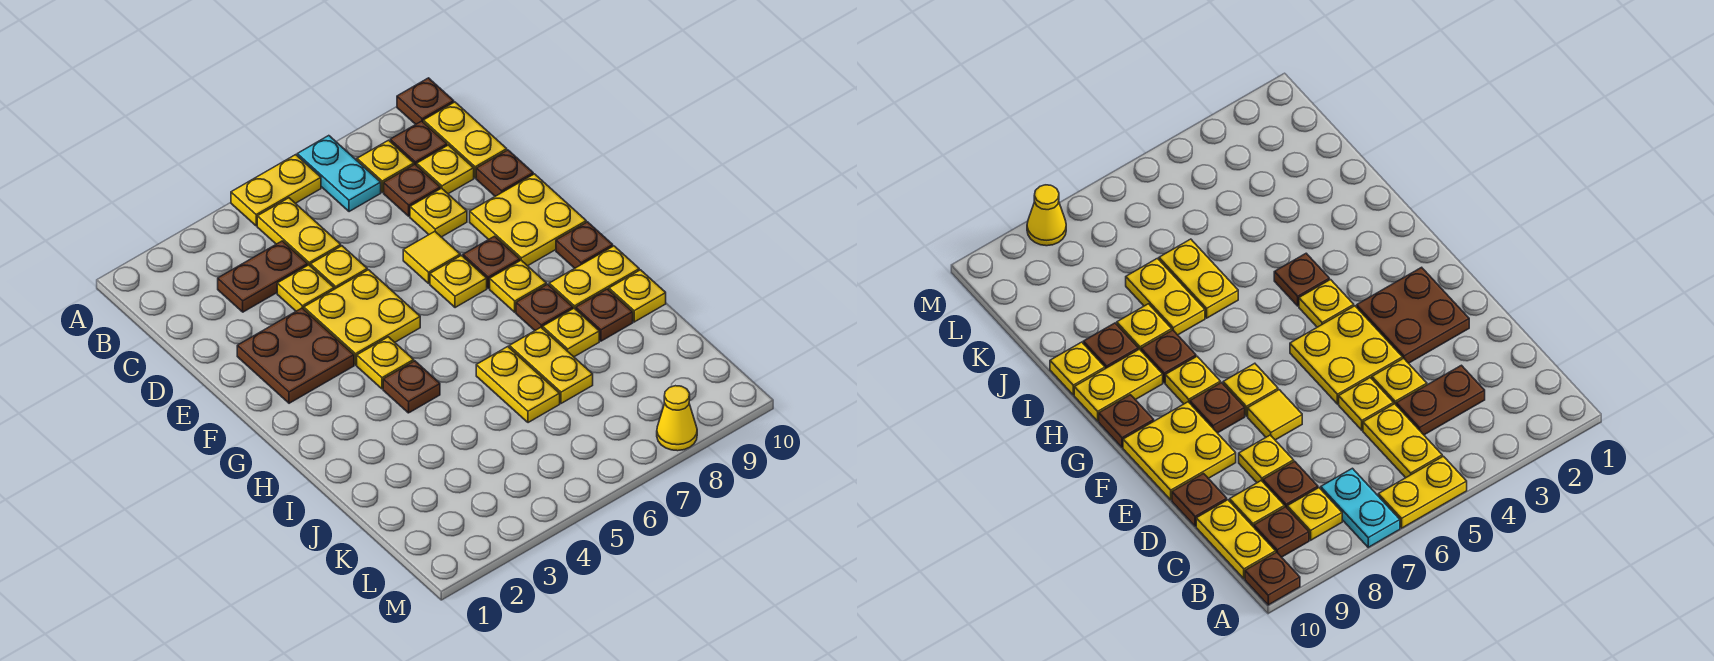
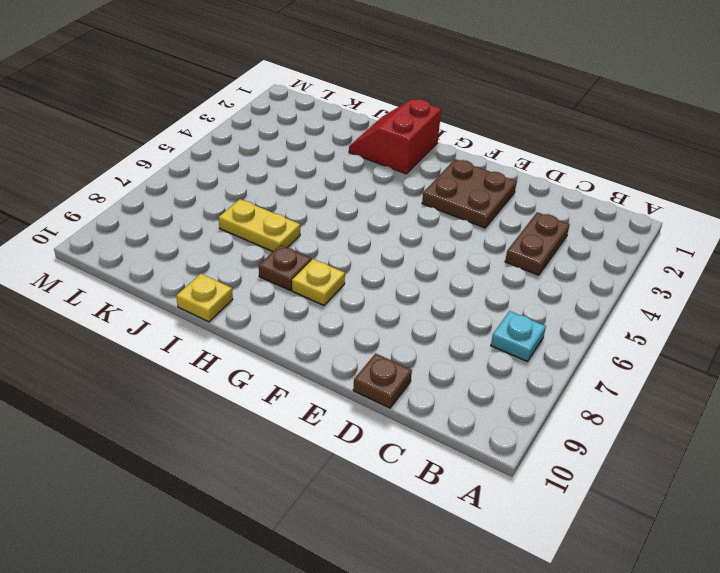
cyan plate B7 level 1 -> cyan plate A7:B7 level 1
red slope H1:I2 level 1 top H -> none
none -> yellow plate A5:A6 level 1
none -> brown plate A10 level 1
none -> yellow plate B5:C5 level 1
none -> yellow plate B8 level 1

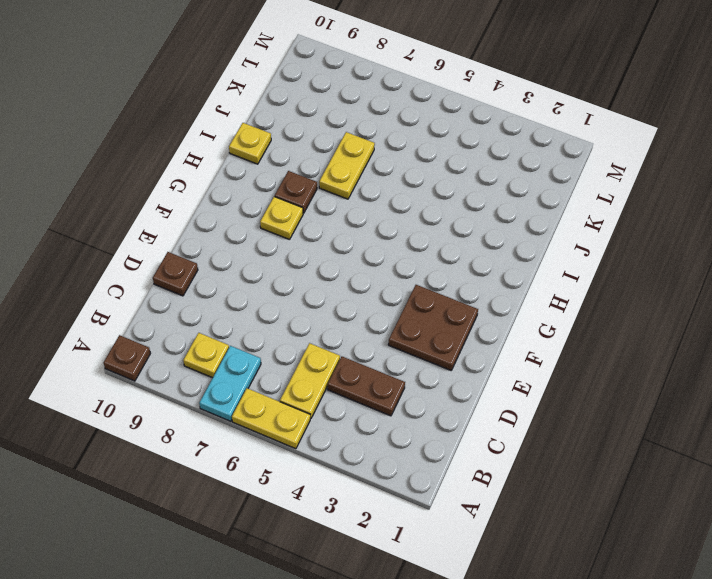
none -> brown plate B9 level 1
none -> yellow plate B10:C10 level 1
none -> brown plate C8 level 1
none -> yellow plate C9 level 1

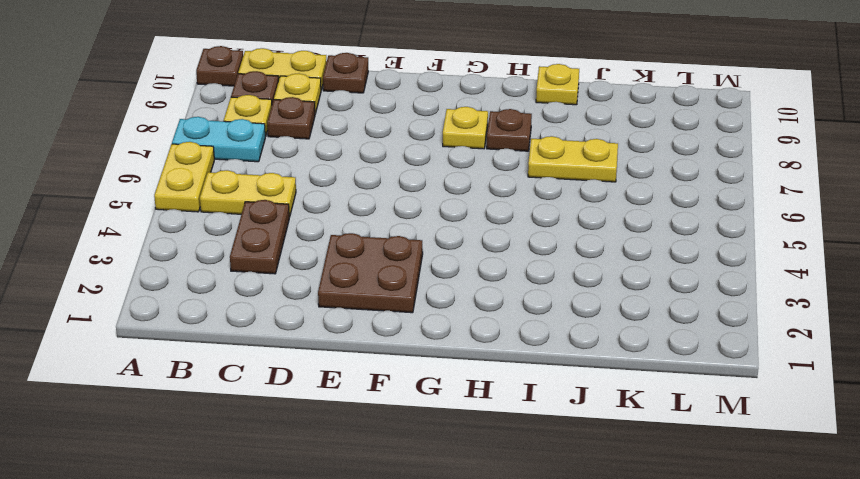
none -> yellow plate D4 level 1
none -> yellow plate D5 level 1
none -> yellow plate D8 level 1
none -> yellow plate E4:F5 level 1

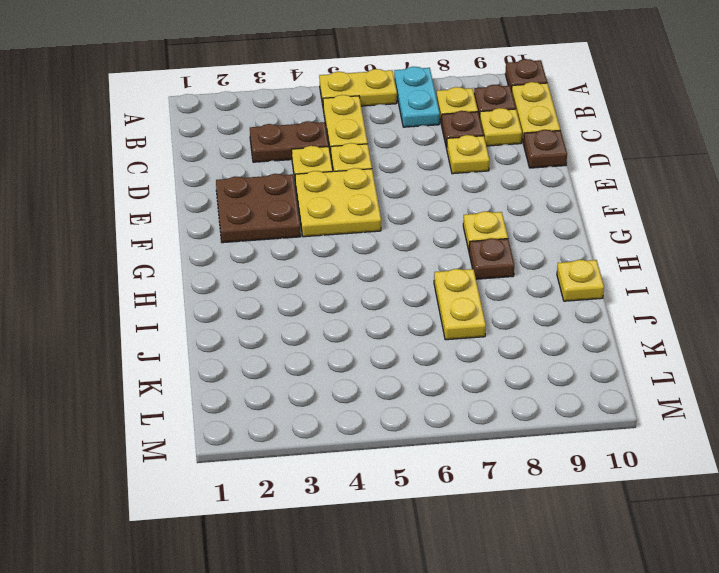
none -> yellow tile E7 level 1
none -> yellow plate E9:F10 level 1
none -> yellow plate F7 level 1
none -> brown plate F8 level 1

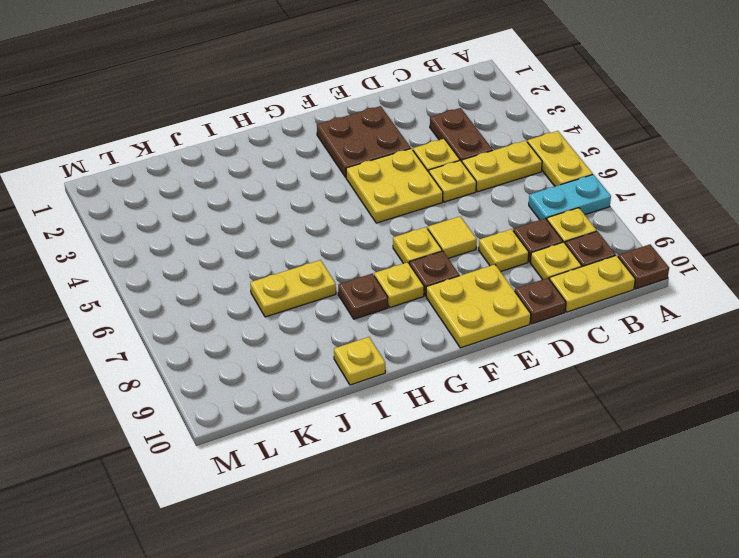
none -> yellow plate G4 level 1
none -> brown plate G10 level 1
none -> brown plate H4 level 1
none -> yellow plate H9:H10 level 1

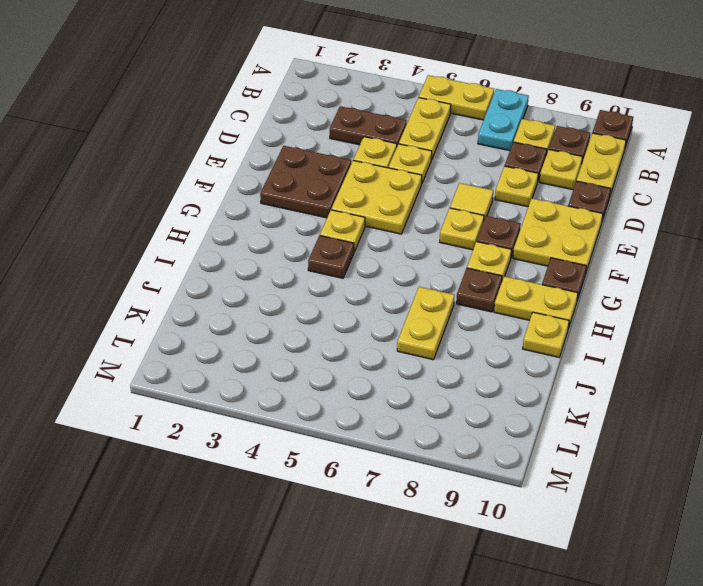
none -> yellow plate I6:J6 level 1
none -> yellow plate I8 level 1
none -> brown plate I9 level 1
none -> yellow cone M8 level 1

